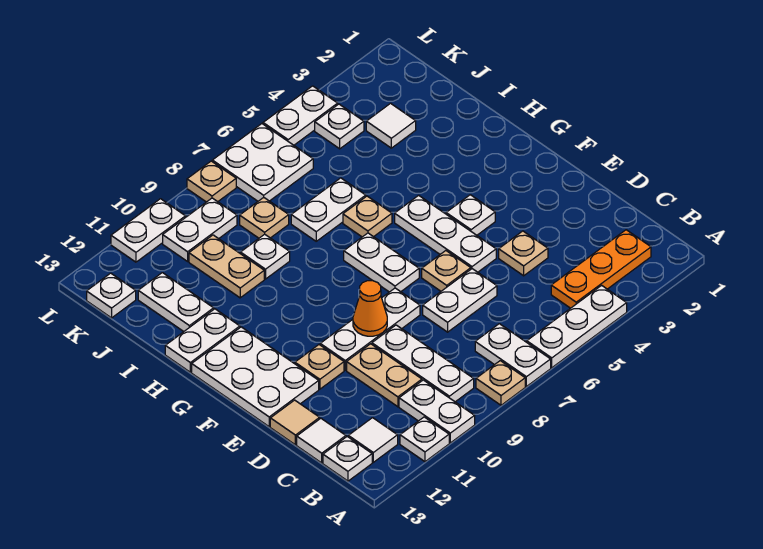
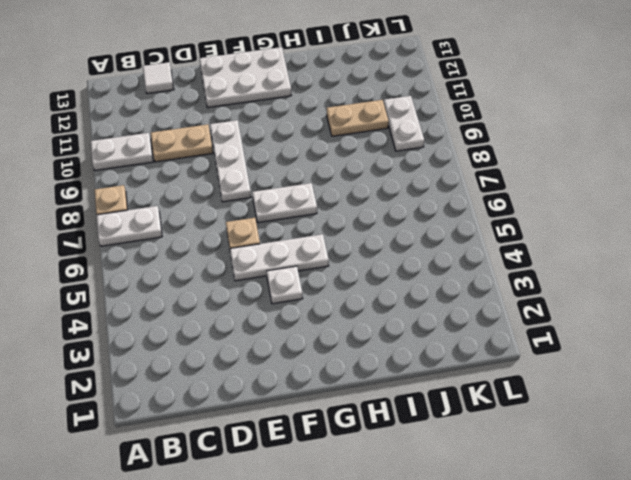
none -> white plate A4:A6 level 1
none -> white plate A11 level 1
none -> orange plate B2:B4 level 1
none -> white plate B9:D9 level 1

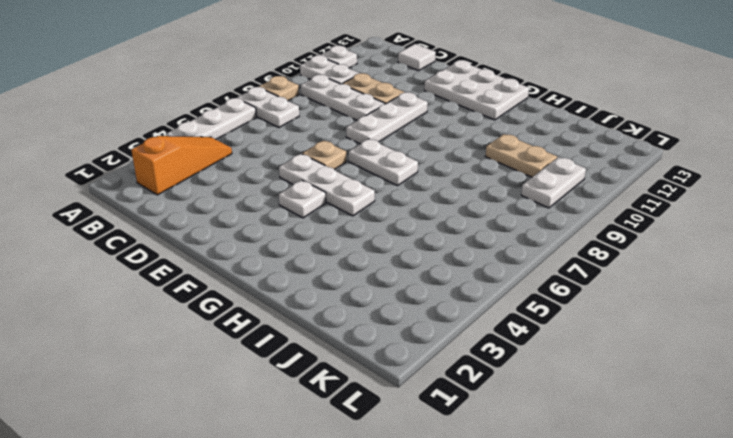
orange slope B2:B4 level 1 top 2 -> orange plate B2:B4 level 1
none -> white tile B12 level 1
none -> white plate B13 level 1
none -> tan plate D4 level 1
none -> white plate D6:D7 level 1

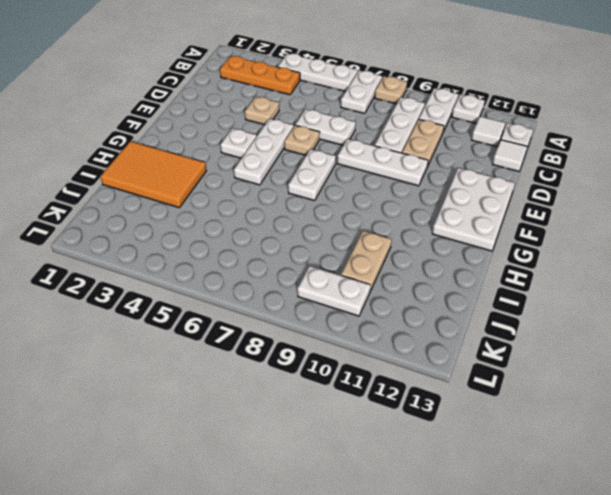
orange tile H1:I3 level 1 -> none
none -> tan tile D13 level 1
none -> tan plate E11 level 1
none -> tan plate H6 level 1
none -> white plate H12:H13 level 1

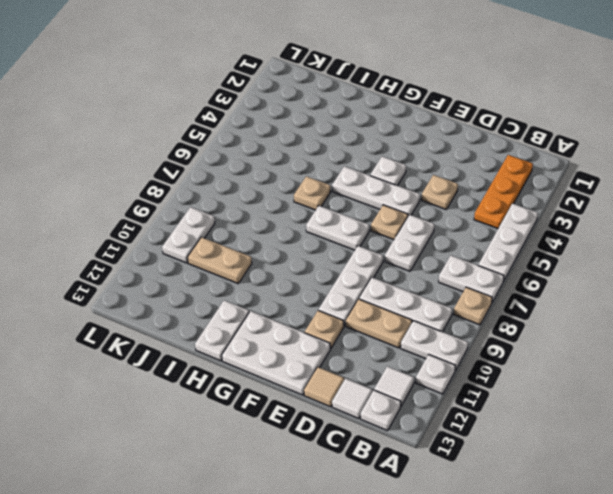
none -> white plate I6:I7 level 1
none -> white plate I9 level 1
none -> white plate I12:J12 level 1
none -> white tile J3 level 1

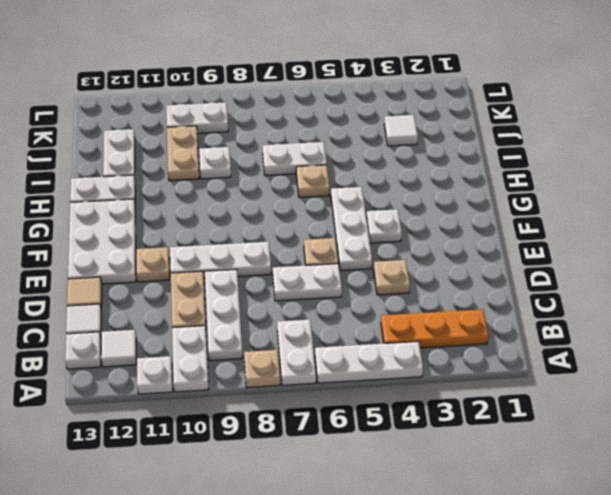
none -> white plate F7:G7 level 1
none -> tan plate J8 level 1
none -> white plate K4 level 1
none -> white plate K6:L7 level 1

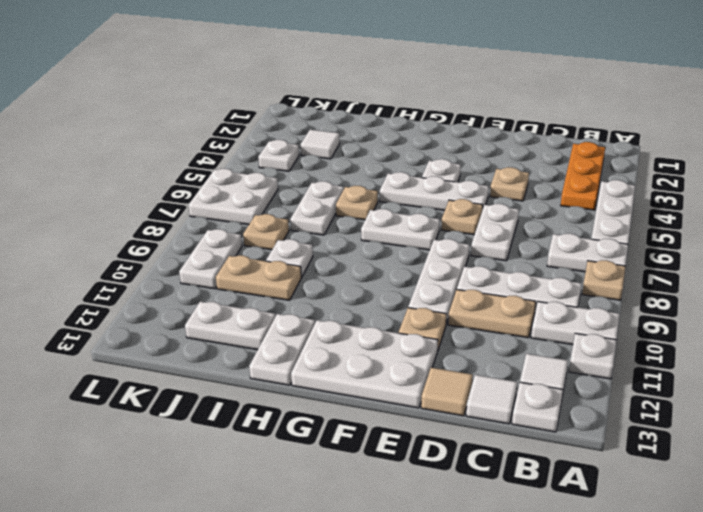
none -> white plate K13 level 1
none -> white plate L4:L5 level 1
none -> tan plate L8 level 1
none -> white plate L10:L11 level 1

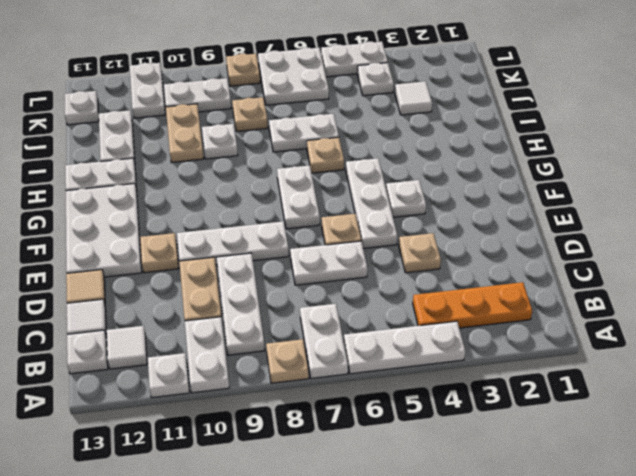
white plate K11:L11 level 1 -> white plate L10:L11 level 1
none -> orange cone E9 level 2

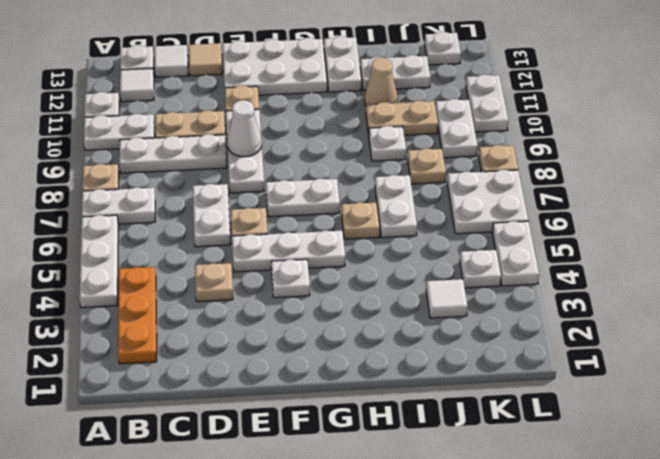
white cone E9 level 2 -> orange cone E9 level 2
tan cone I11 level 1 -> none

